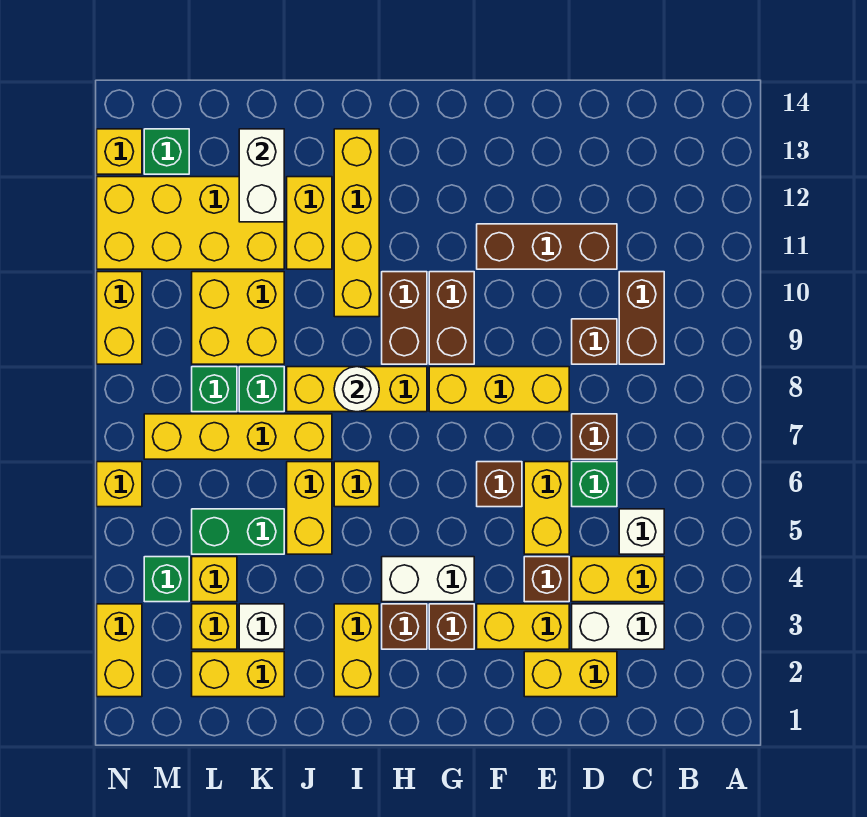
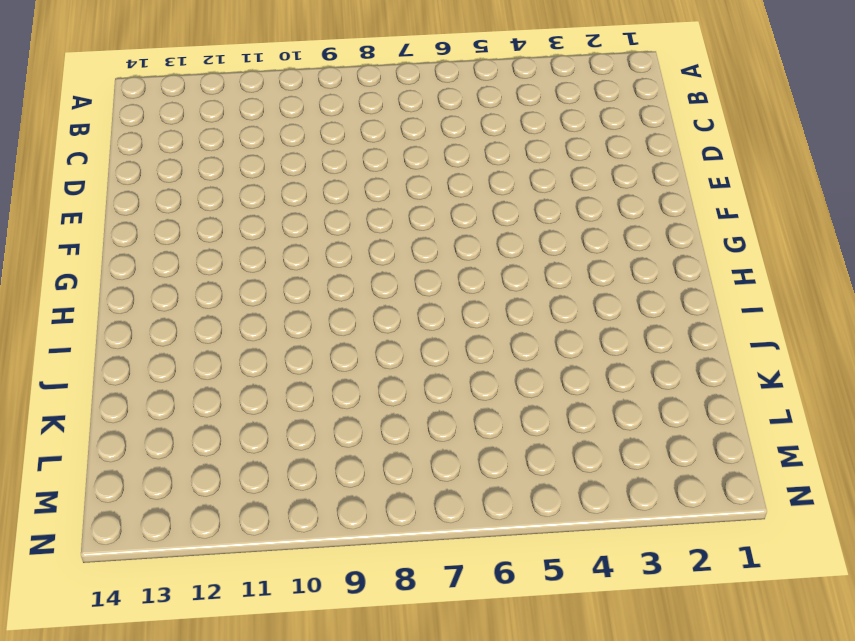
none -> white brick C3:D3 level 1
none -> yellow brick C4:D4 level 1
none -> white brick C5 level 1
none -> brown brick C9:C10 level 1

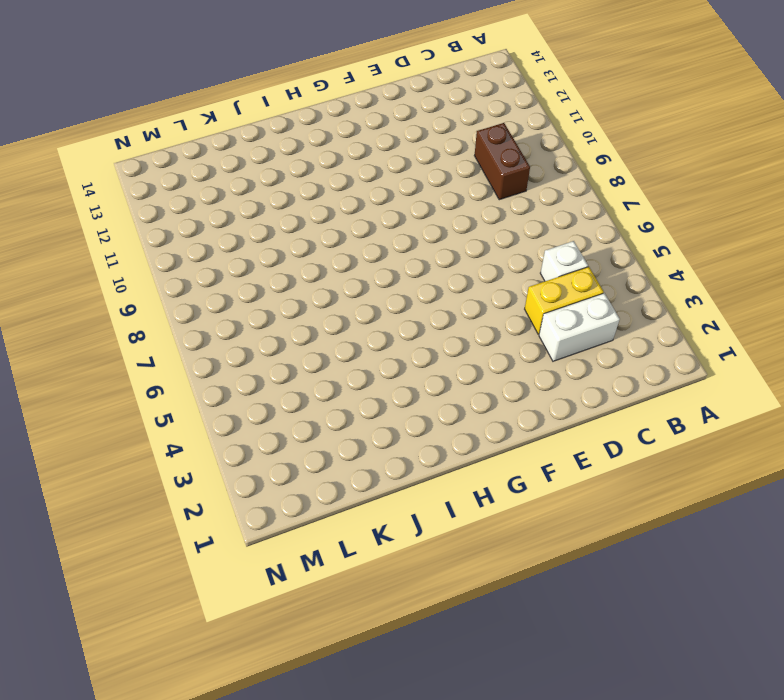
none -> yellow brick D2:E2 level 1
none -> green brick D6 level 1
none -> brown brick D7 level 1
none -> brown brick D9 level 1

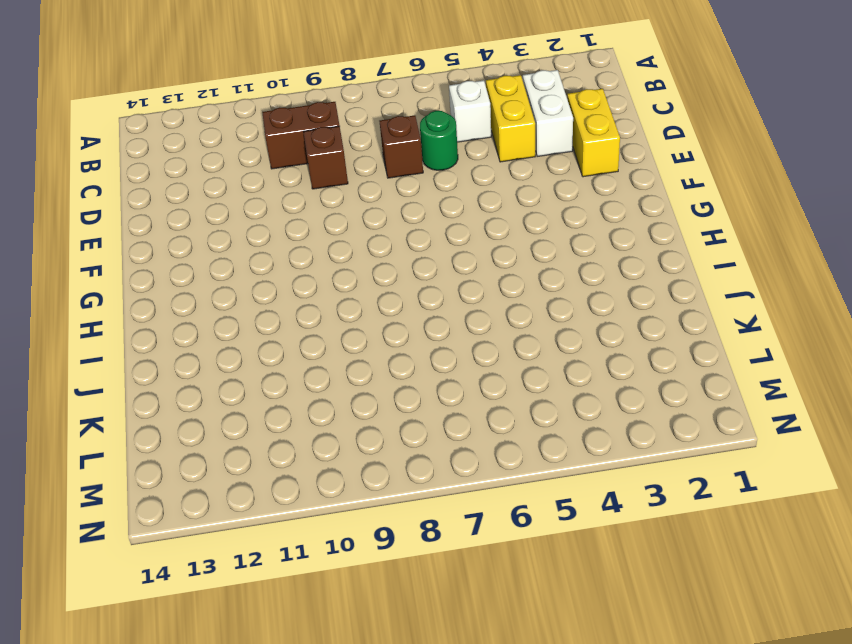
green round brick D6 level 1 -> green brick D6 level 1
none -> brown brick D11:F11 level 1
none -> yellow brick E3:F3 level 1
none -> brown brick E4 level 1
none -> yellow brick E5:E6 level 1

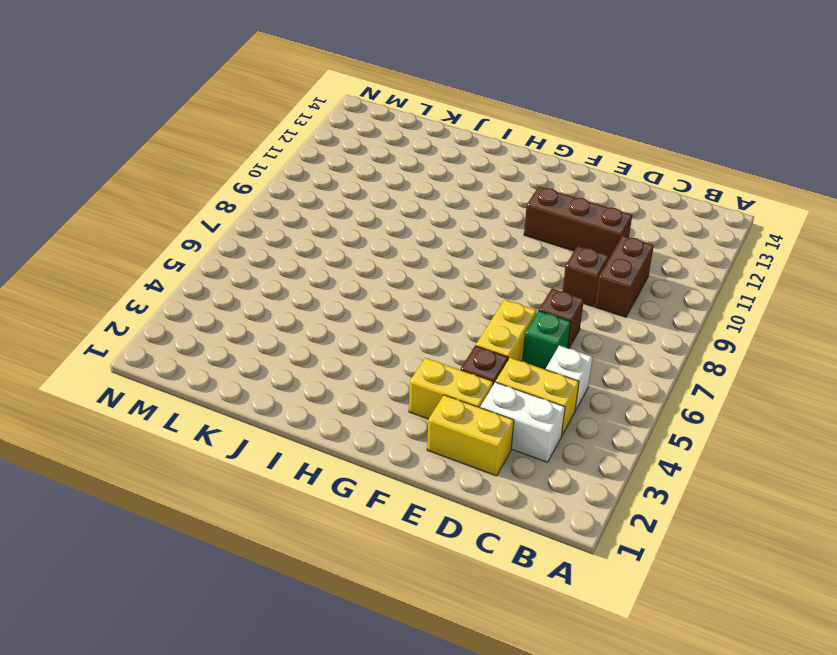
none -> yellow brick E8:G8 level 1
none -> brown brick F6 level 1
none -> brown brick G3 level 1
none -> white brick G4:H4 level 1

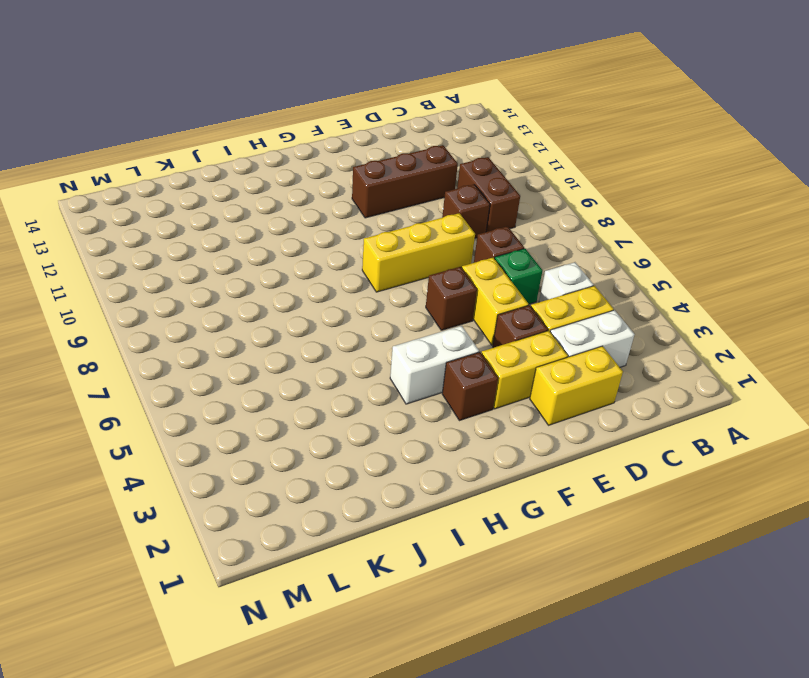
none -> brown brick G9:G10 level 1
none -> brown brick H3 level 1
none -> yellow brick H8:J8 level 1
none -> brown brick H9:H10 level 1

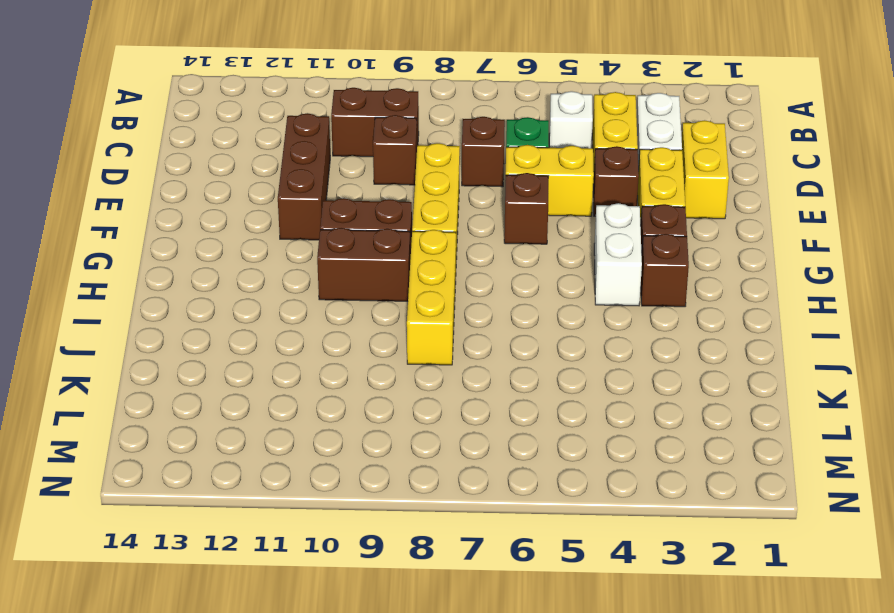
none -> yellow brick I2:I3 level 1
none -> yellow brick I6 level 1
none -> yellow brick I10:I13 level 1
none -> yellow brick J5:J6 level 1

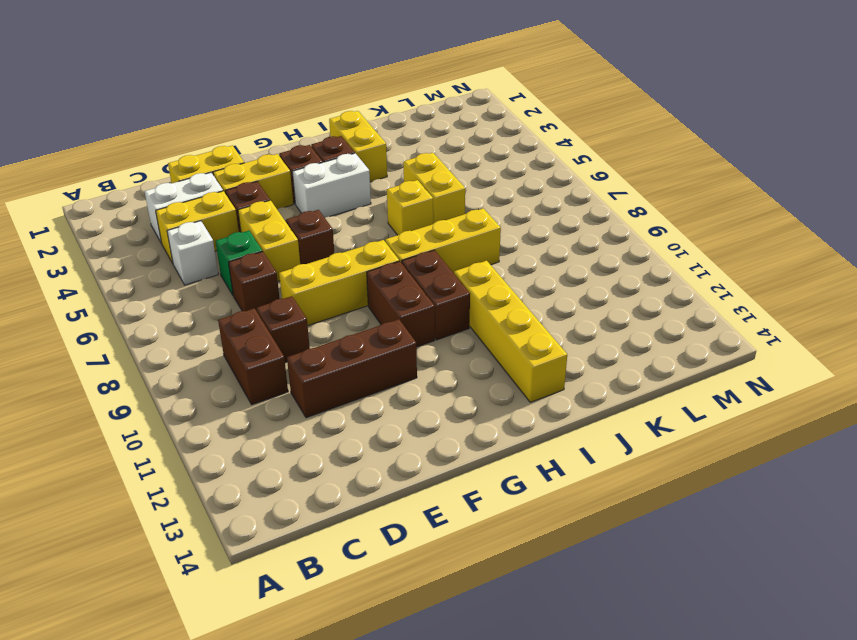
none -> yellow brick J7:M7 level 1
none -> yellow brick J11:J12 level 1
none -> yellow brick K2:L2 level 1
none -> white brick K3 level 1

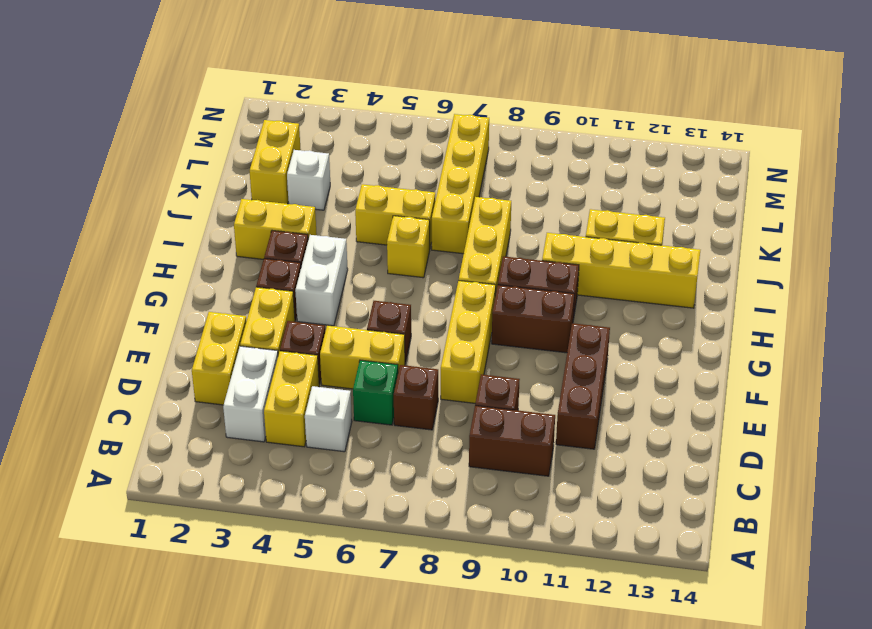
none -> green brick K5:L5 level 1
none -> green brick K8 level 1
none -> yellow brick K9:L10 level 1
none -> yellow brick K11:N12 level 1

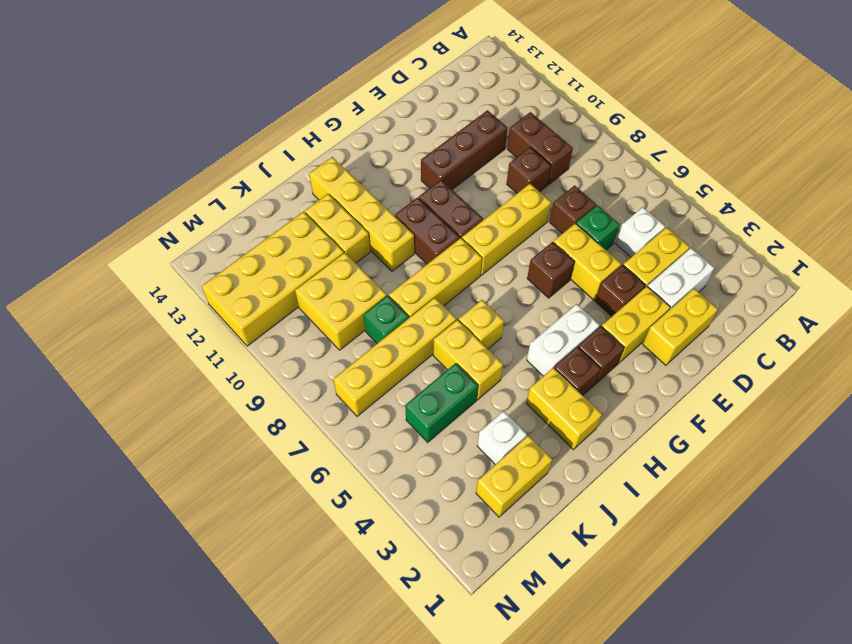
none -> yellow brick L3 level 1
none -> yellow brick L4 level 1
none -> green brick L8 level 1
none -> green brick M4 level 1

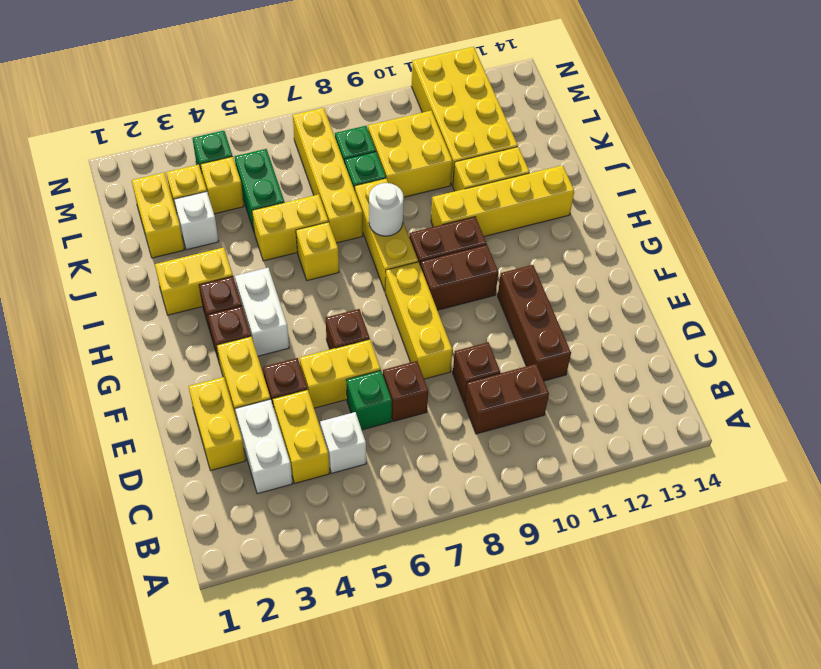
none -> green brick M13 level 1
none -> yellow brick N2:N3 level 1
none -> yellow brick N6 level 1
none -> yellow brick N9:N10 level 1

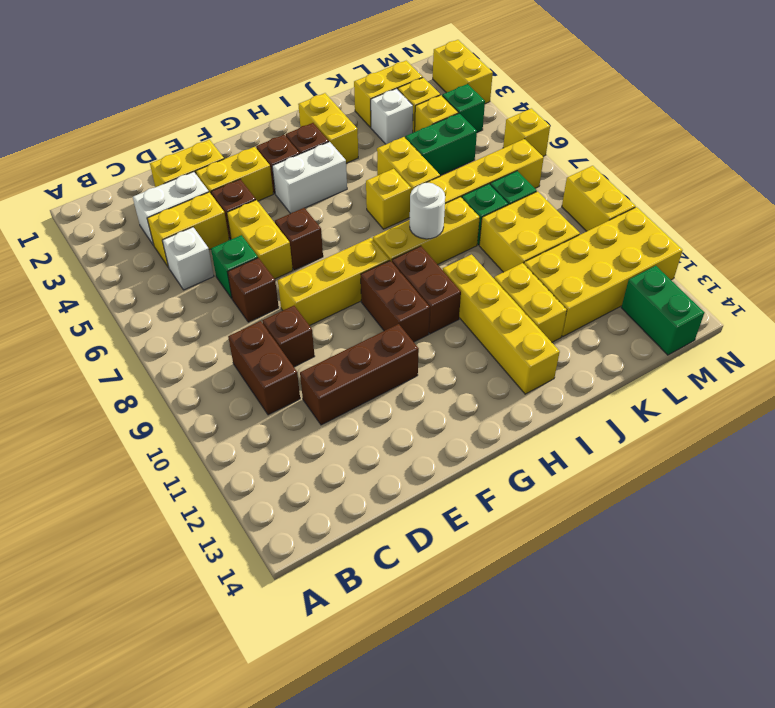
green brick M13:M14 level 1 -> green brick M13 level 1
none -> yellow brick N13 level 1
none -> white brick K12:K13 level 2

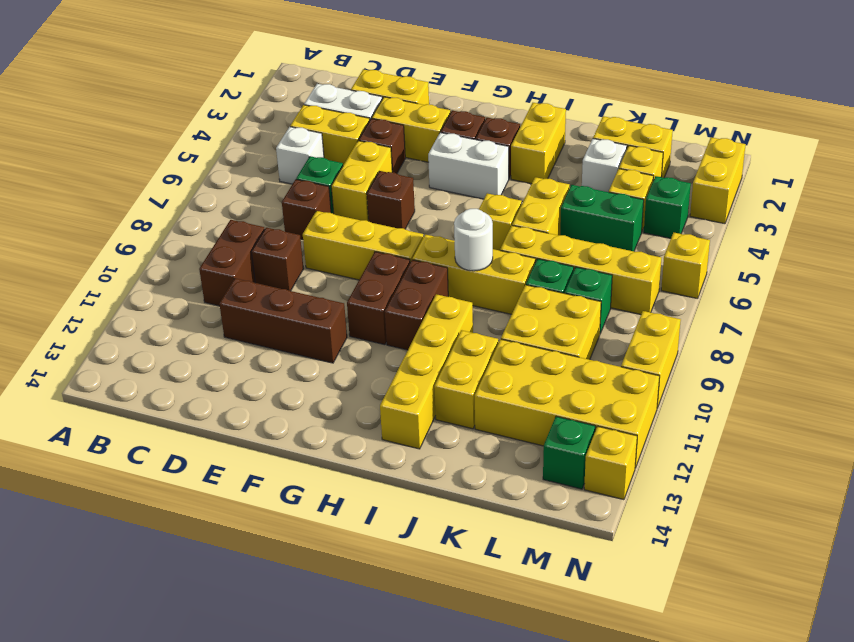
none -> white brick K12:K13 level 2

